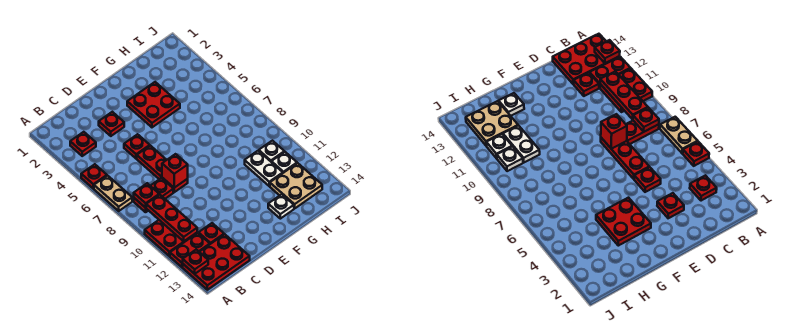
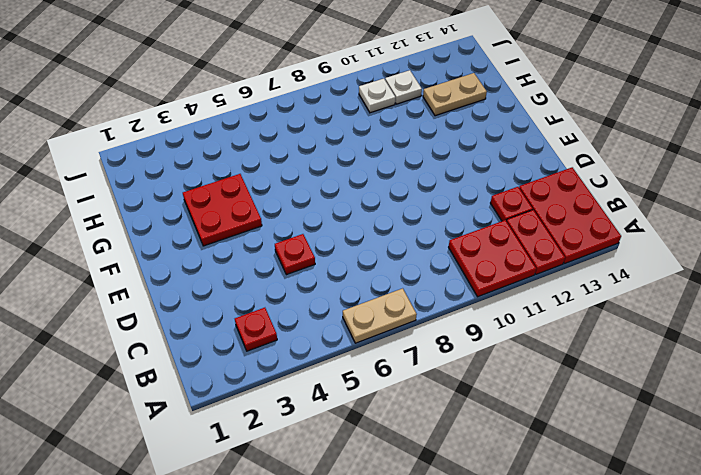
tan plate H12:H13 level 1 -> tan plate H12:I13 level 1
none -> red plate A5 level 1
none -> red plate B8:C8 level 1
none -> red plate D3 level 1

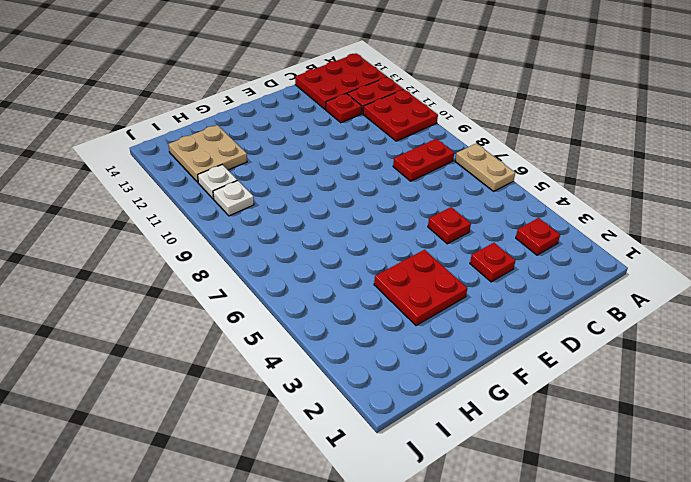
none -> red plate A5 level 1
none -> red plate D6:D8 level 1
none -> white plate G13 level 1

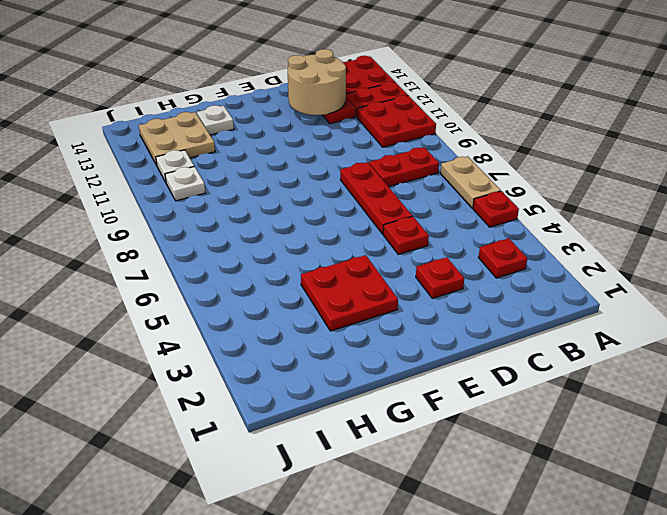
tan round brick C12:D13 level 2 -> none
none -> white plate H10:H11 level 1
none -> red plate A13 level 2
none -> red plate B8 level 2

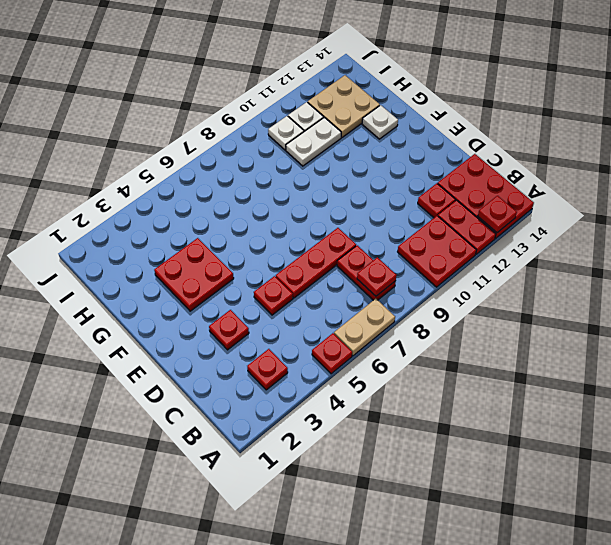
none -> red plate B9:B11 level 2
none -> red brick D8 level 2

